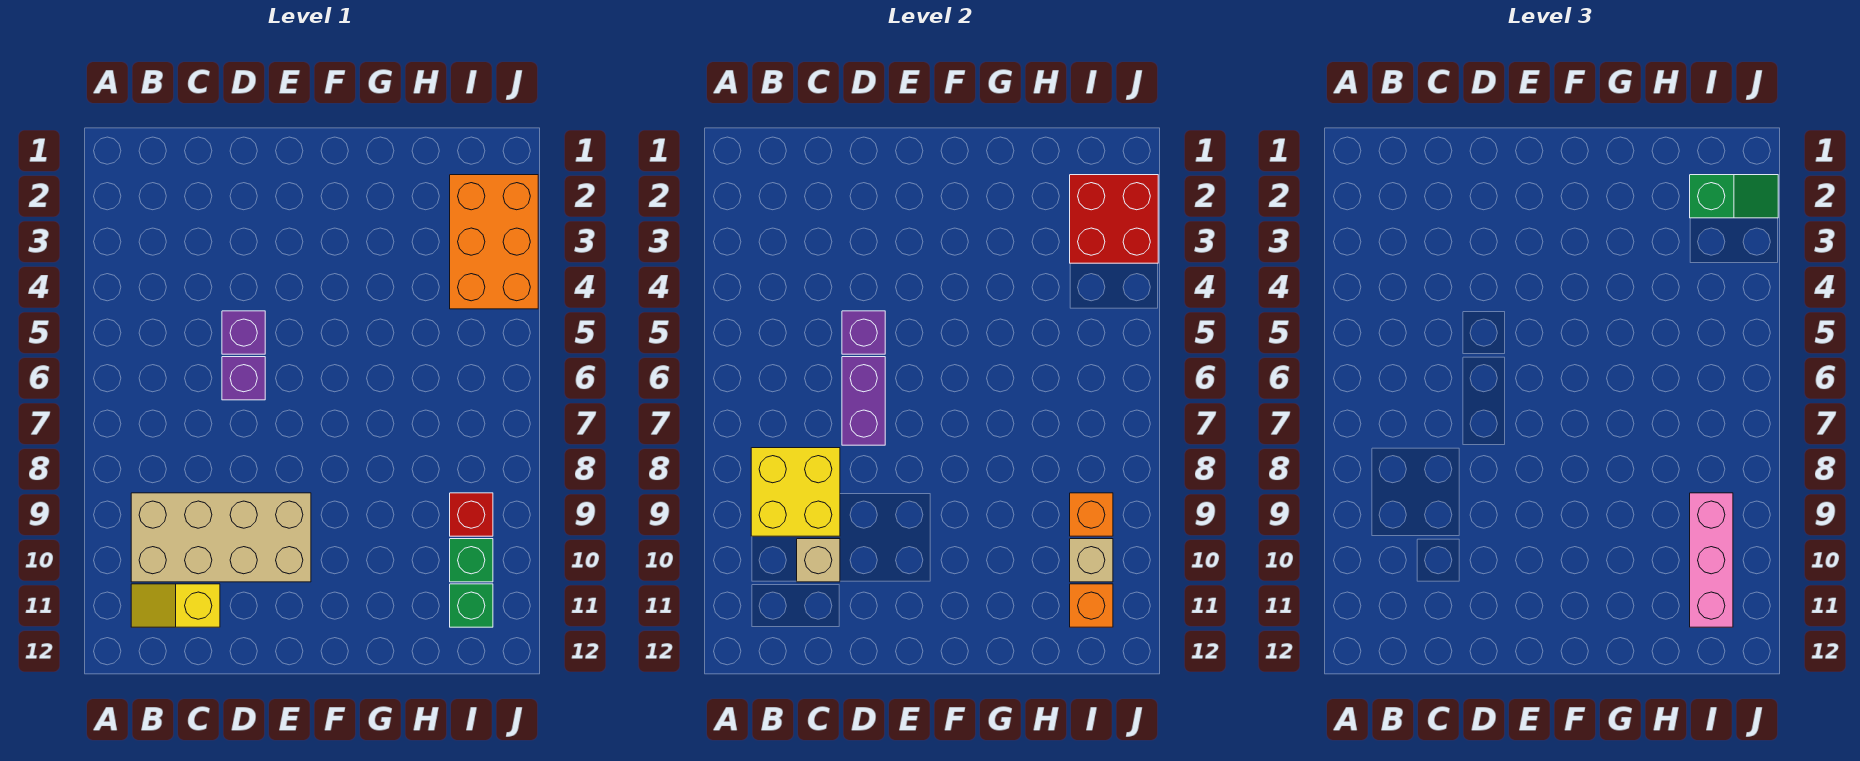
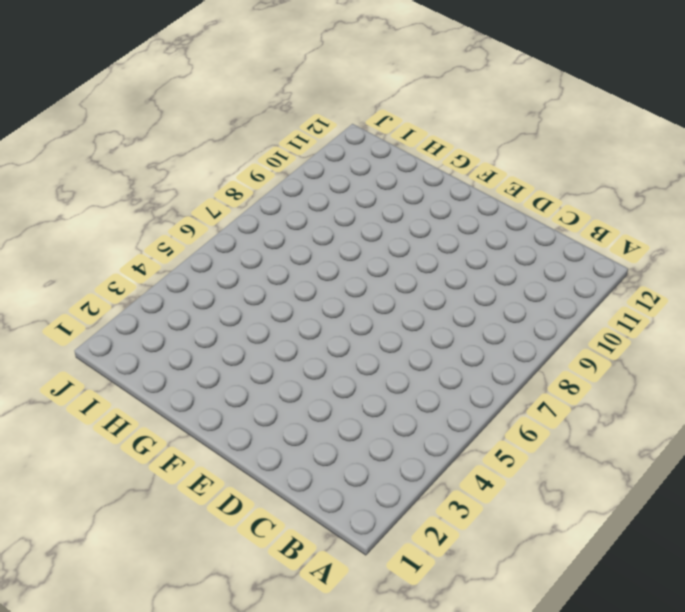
none -> tan brick B9:E10 level 1
none -> yellow slope B11:C11 level 1 top C
none -> purple brick D5 level 1

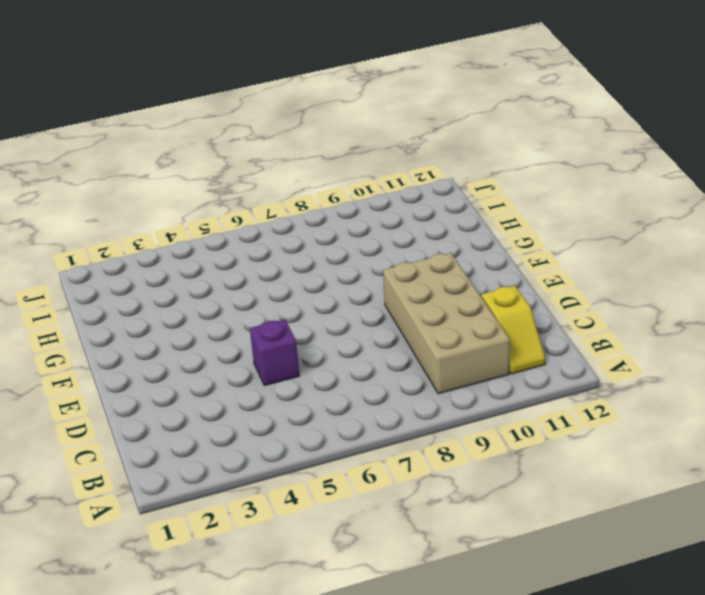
none -> purple brick D6 level 1
none -> orange brick I2:J4 level 1
none -> red brick I9 level 1

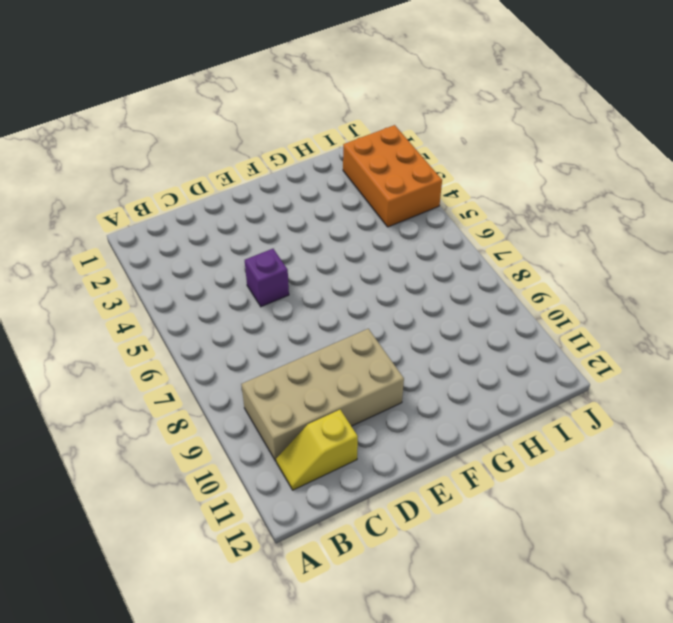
none -> purple brick D6 level 1
none -> red brick I9 level 1
none -> green brick I10 level 1

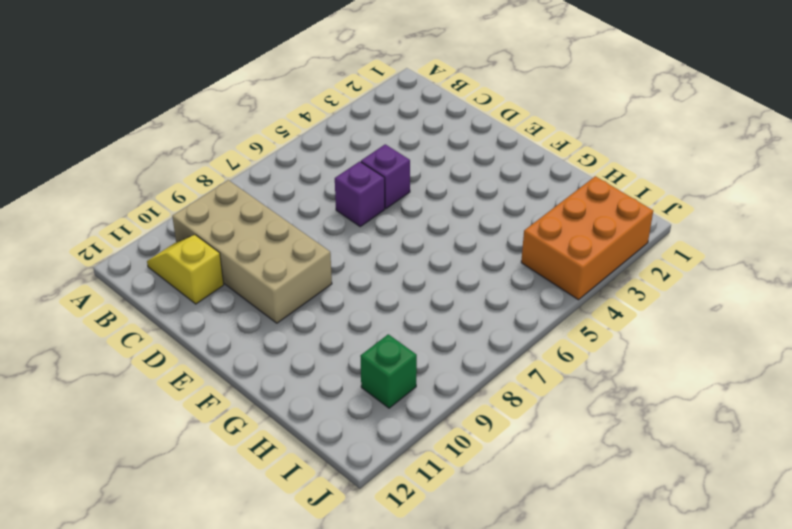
none -> red brick I9 level 1
none -> green brick I11 level 1
none -> yellow brick B8:C9 level 2

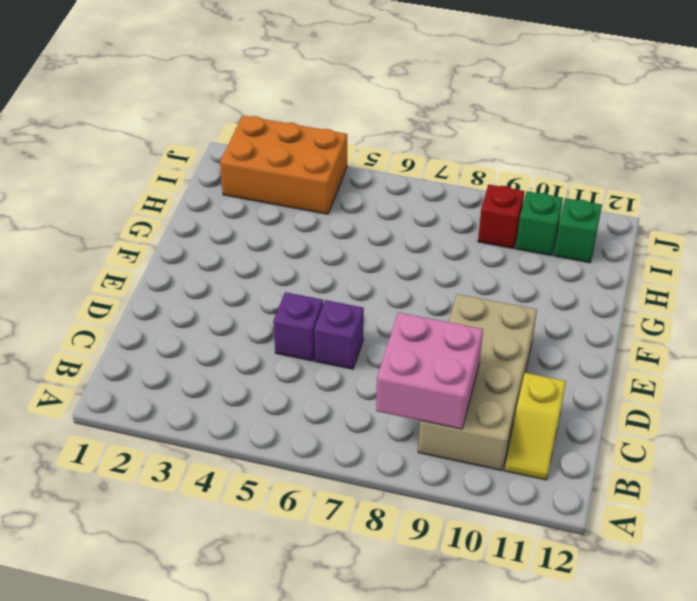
pink brick B8:C9 level 2 -> yellow brick B8:C9 level 2
none -> tan brick C10 level 2
none -> purple brick D5 level 2
none -> purple brick D6:D7 level 2

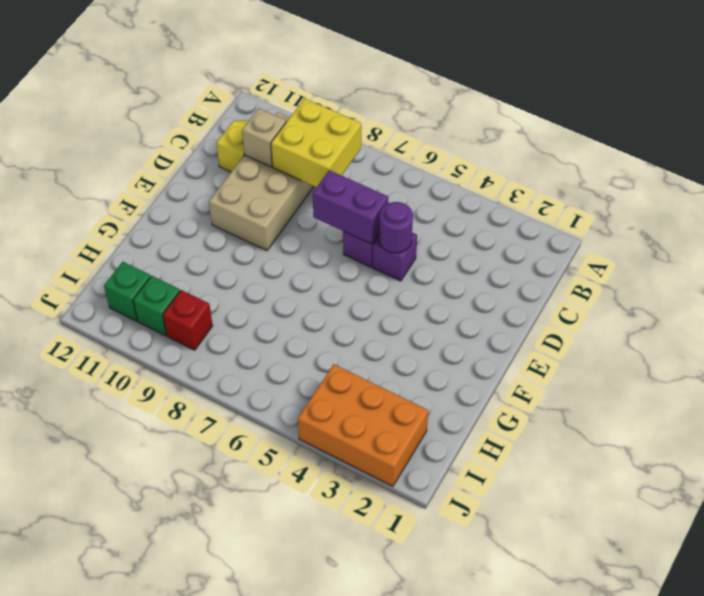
purple round brick D5 level 2 -> purple brick D5 level 2
none -> red brick I2:J3 level 2
none -> orange brick I9 level 2
none -> tan brick I10 level 2

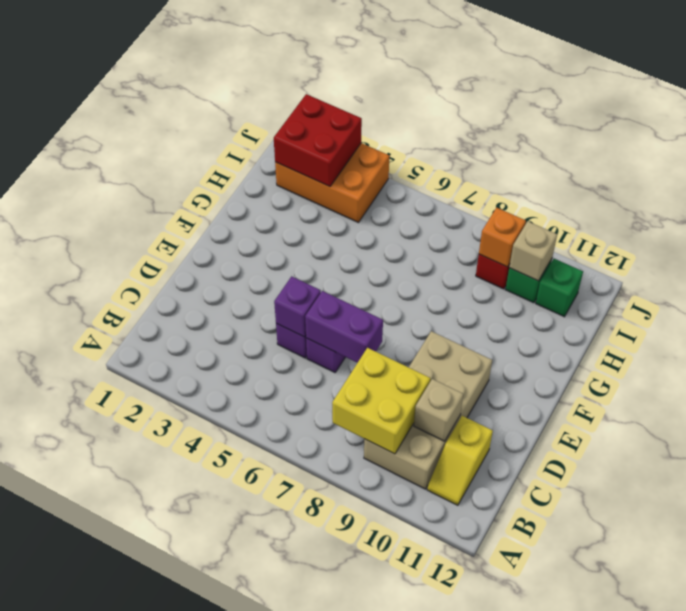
none -> orange brick I11 level 2
none -> green slope I2:J2 level 3 top I
none -> pink brick I9:I11 level 3

